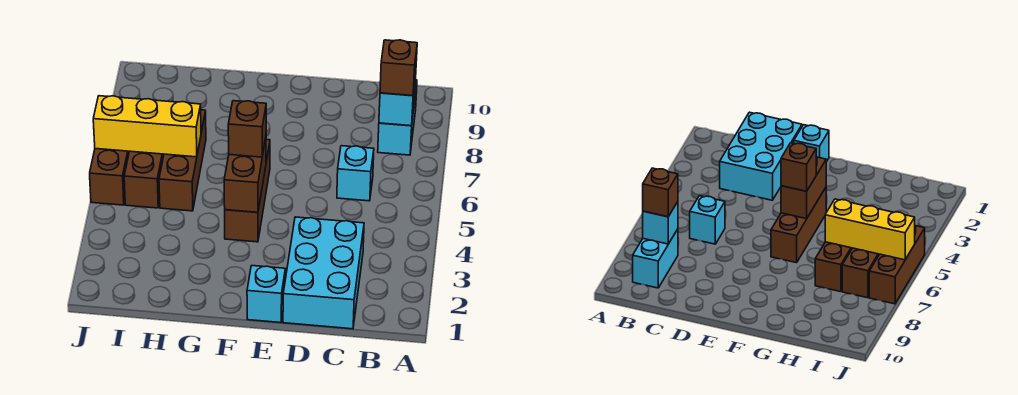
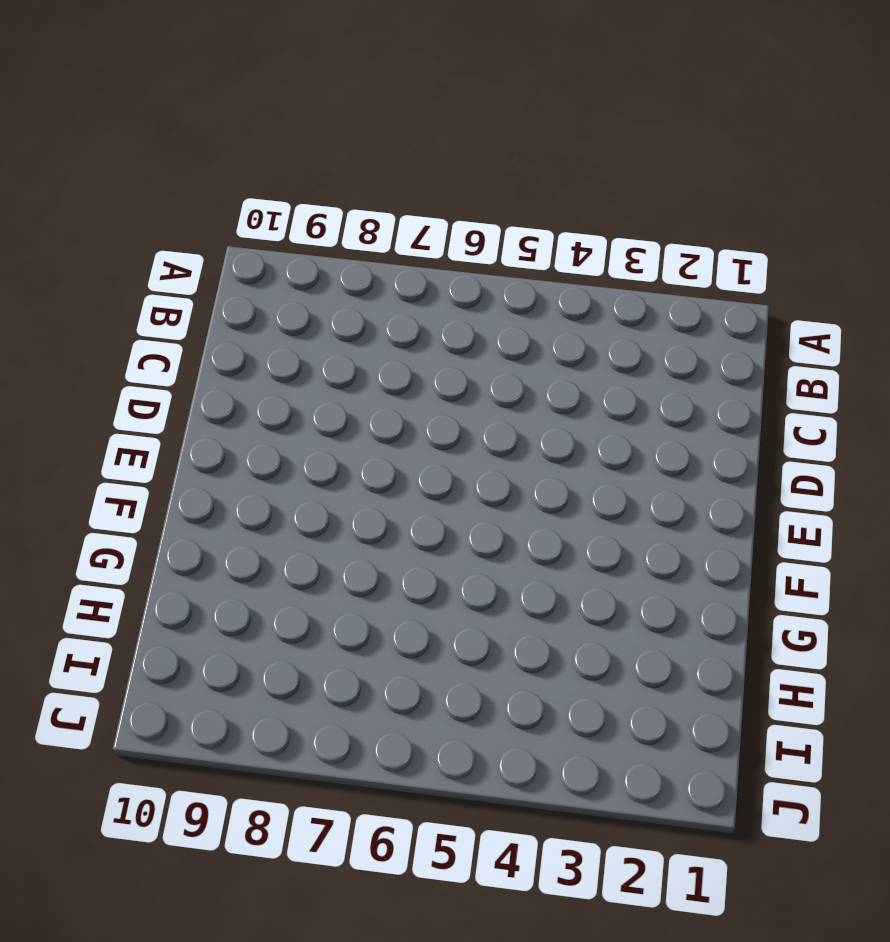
none -> cyan brick B8:B9 level 1
none -> cyan brick C1:D3 level 1
none -> cyan brick C6 level 1

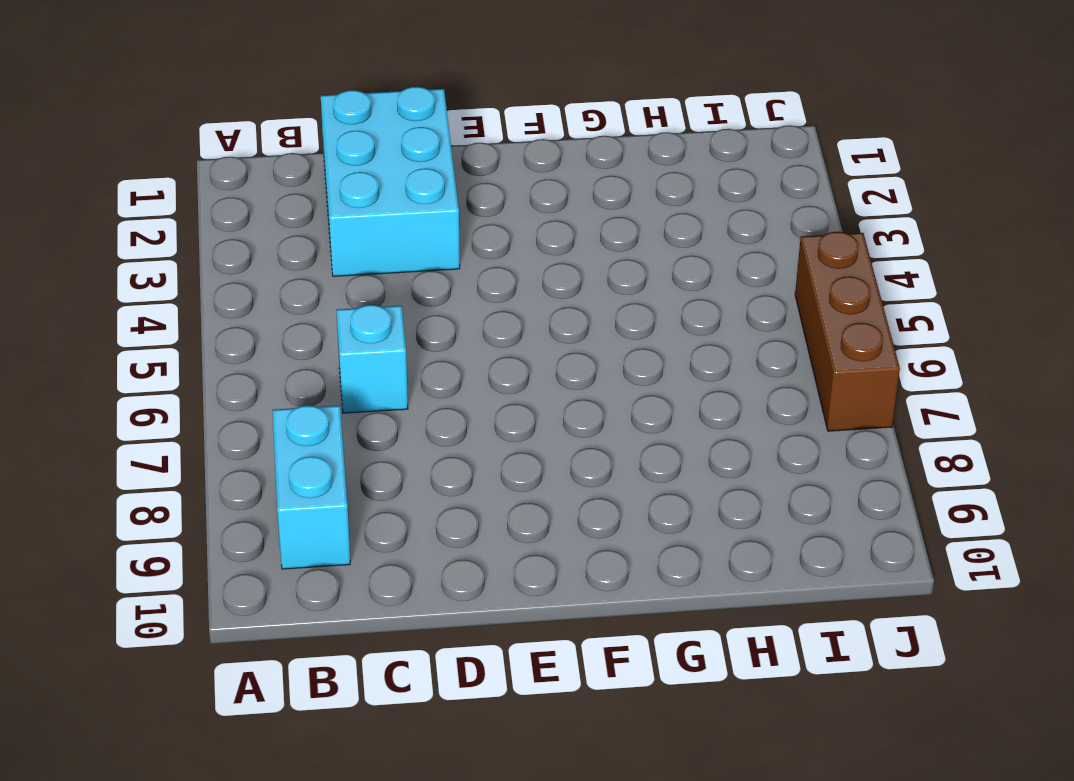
none -> cyan brick E1 level 1
none -> brown brick F4:F6 level 1
none -> brown brick H5:H7 level 1

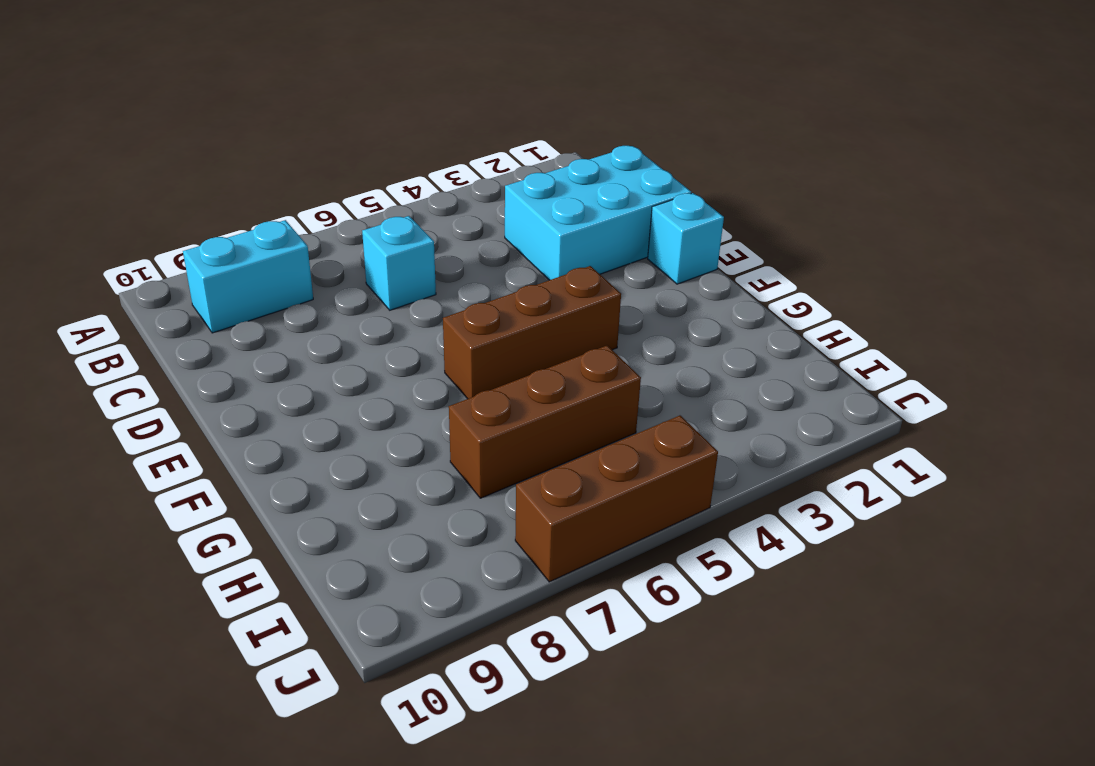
none -> brown brick I5:I7 level 1
none -> cyan brick B8 level 2
none -> brown brick F4:F5 level 2

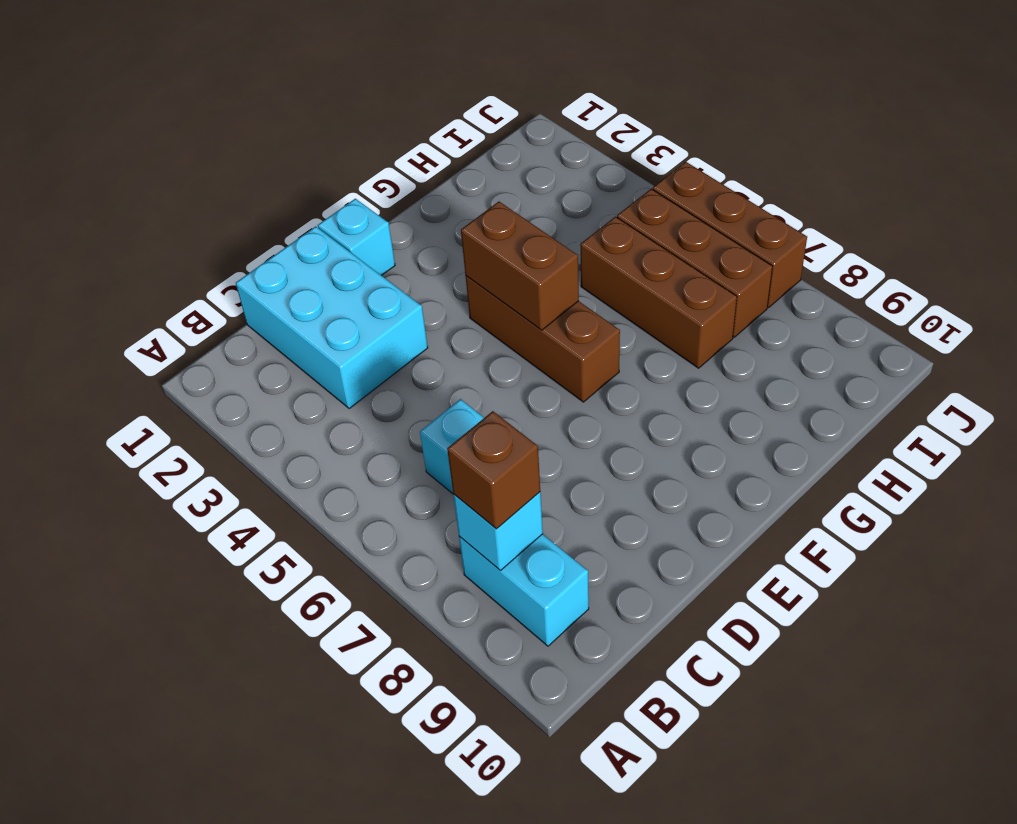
none -> yellow brick H6:J6 level 2
none -> brown brick F5 level 3

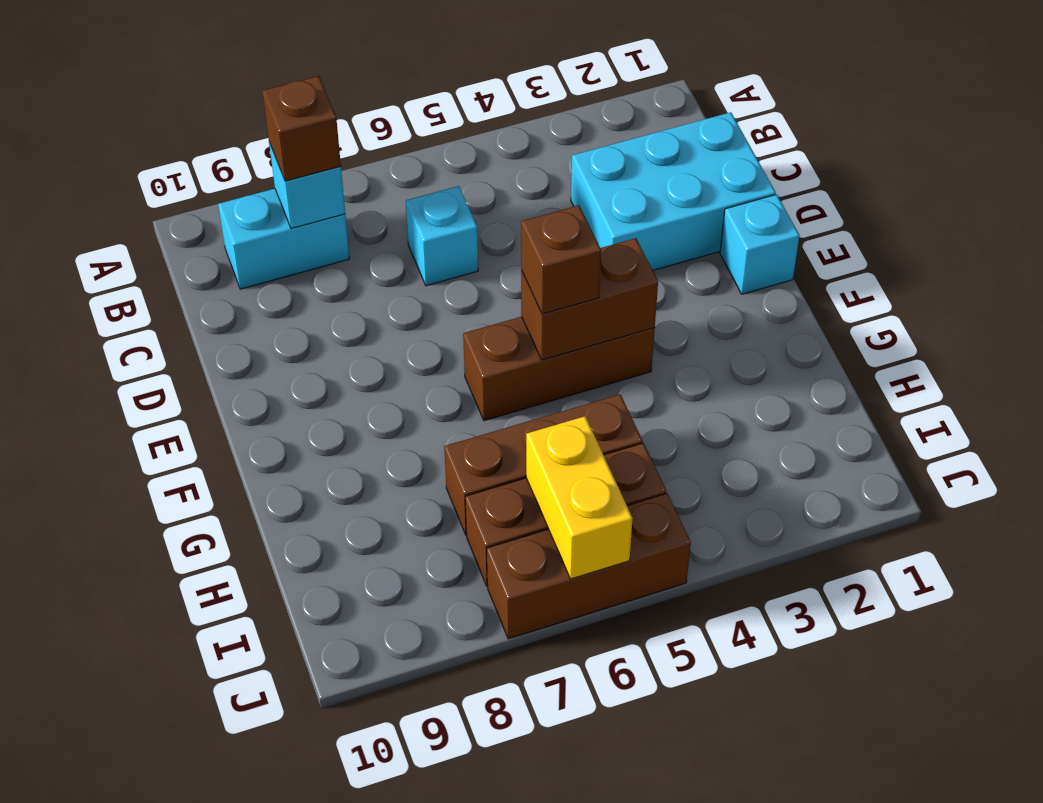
yellow brick I6:J6 level 2 -> yellow brick H6:J6 level 2

